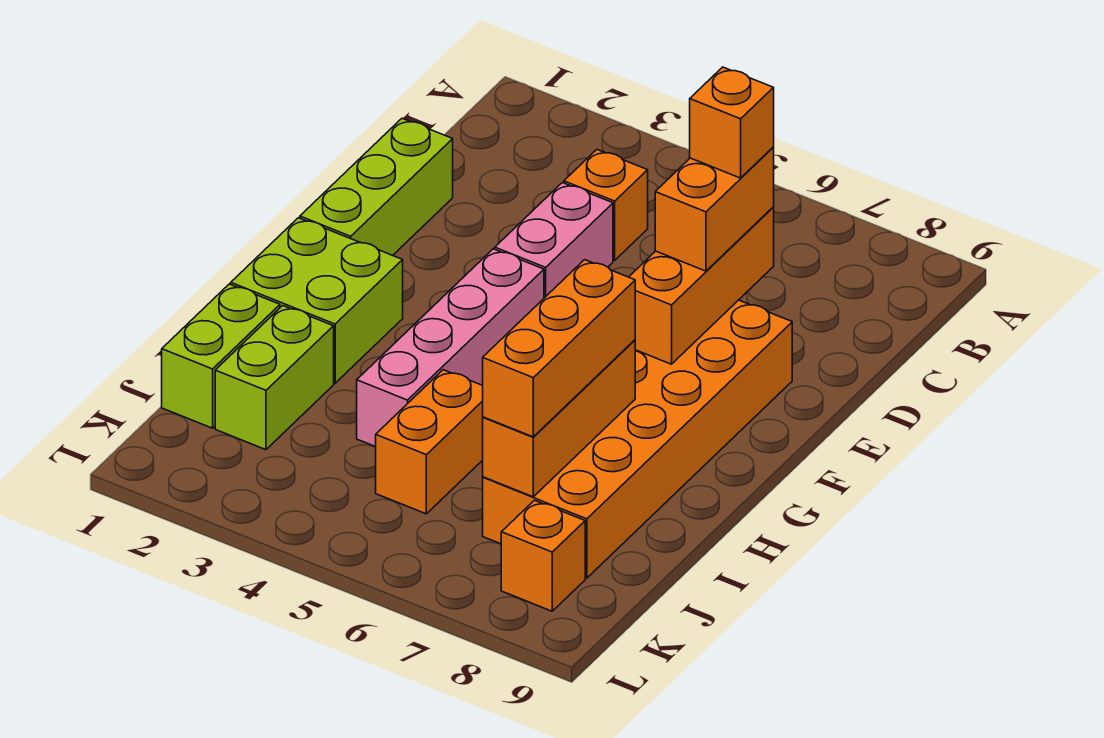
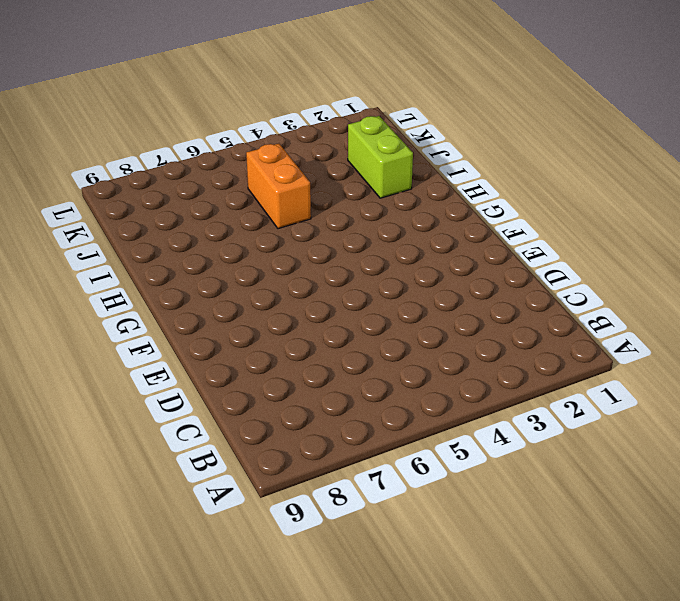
none -> orange brick C4 level 1
none -> lime brick D1:F1 level 1
none -> pink brick D4:E4 level 1

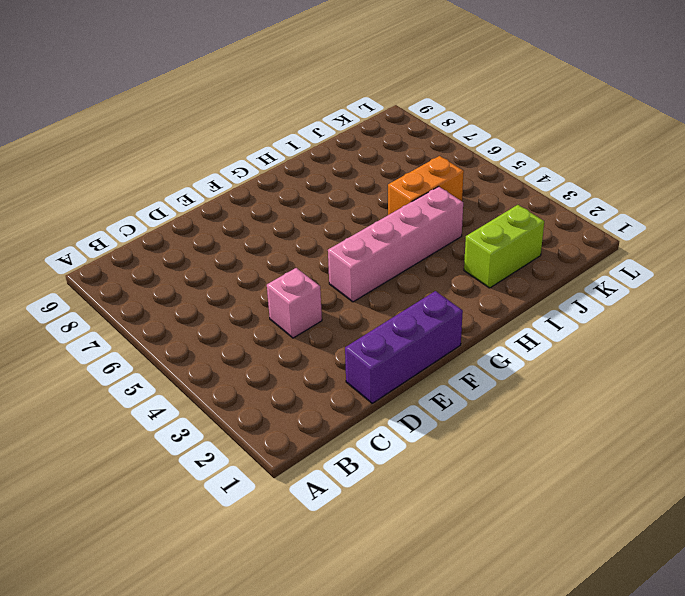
purple brick D1:F1 level 1 -> lime brick D1:F1 level 1
pink brick D4 level 1 -> pink brick D4:E4 level 1
none -> orange brick C4 level 1
none -> orange brick E7:J8 level 1
none -> lime brick G1:H2 level 1

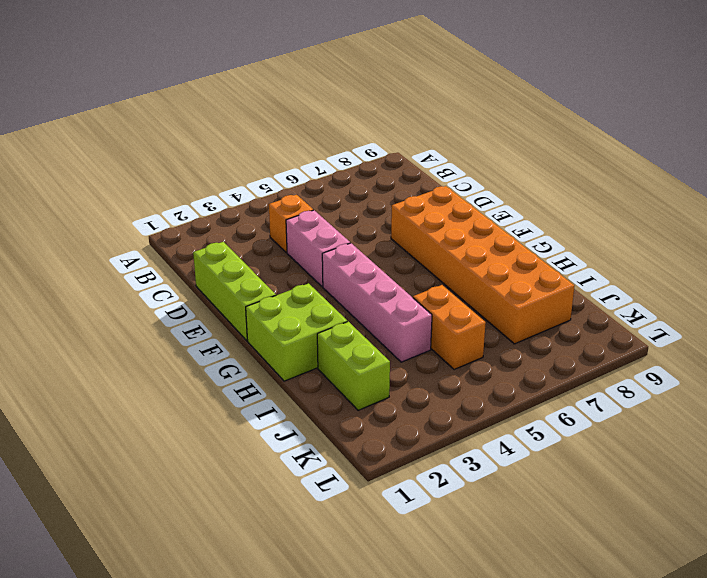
none -> lime brick I1:J1 level 1
none -> orange brick K8 level 1
none -> orange brick D7:F7 level 2

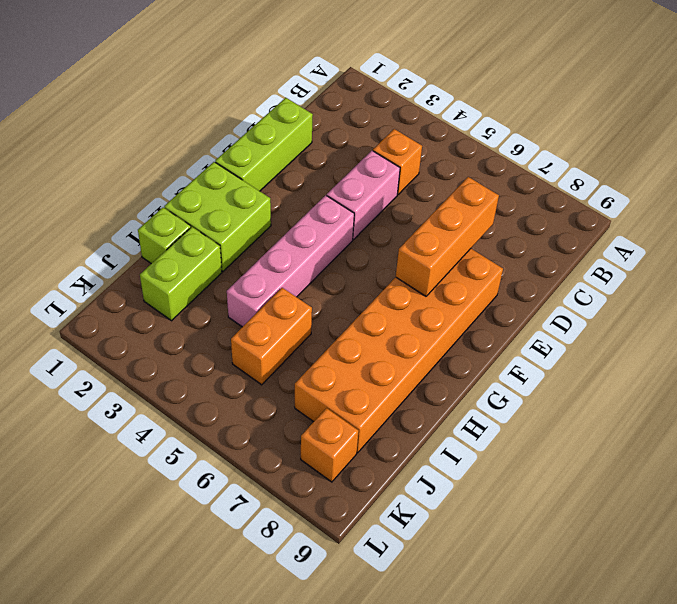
lime brick I1 level 1 -> lime brick I1:J1 level 1
none -> orange brick H7:J7 level 2
none -> orange brick D7:E7 level 3
none -> orange brick H7:J7 level 3

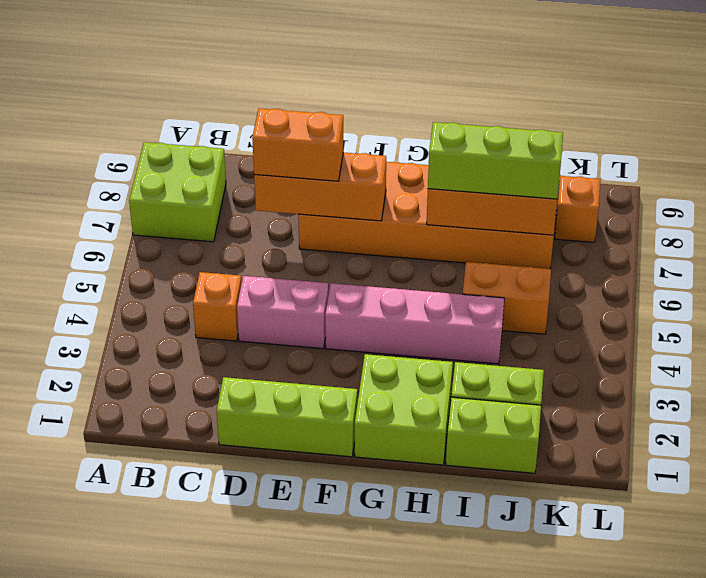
lime brick A7:B8 level 1 -> none
lime brick H7:J7 level 3 -> orange brick H7:J7 level 3
none -> orange brick D7 level 4

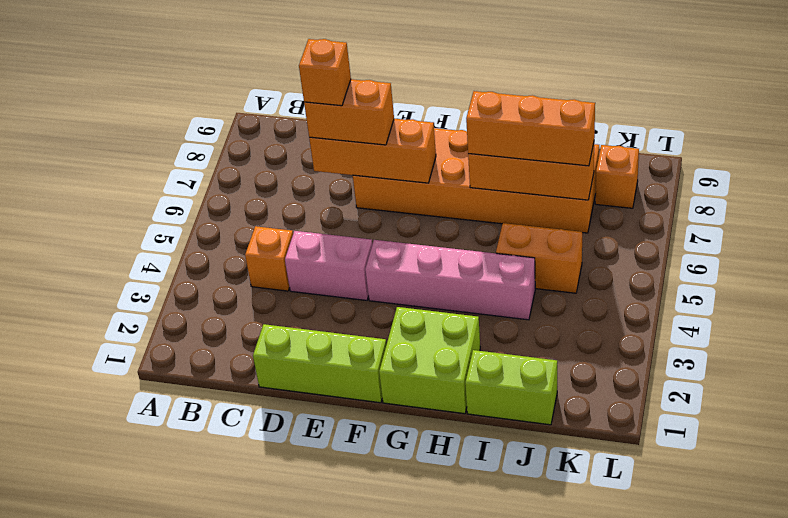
none -> lime brick I2:J2 level 1

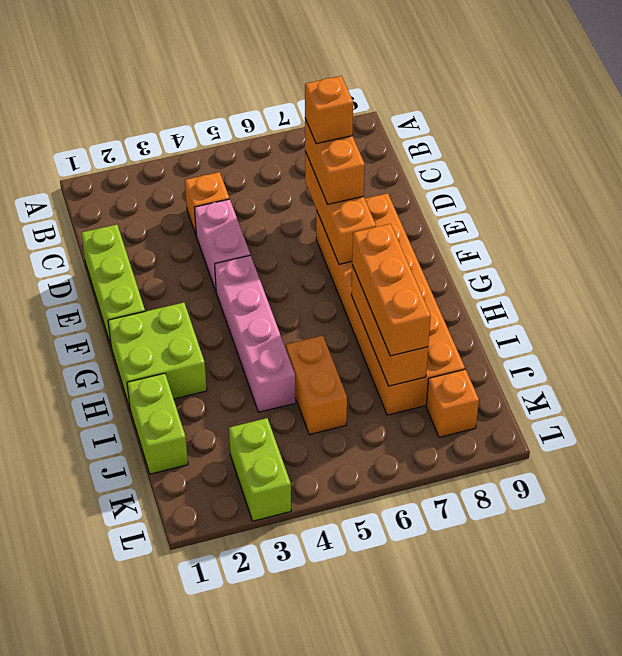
lime brick K3:L3 level 1 -> lime brick I2:J2 level 1

